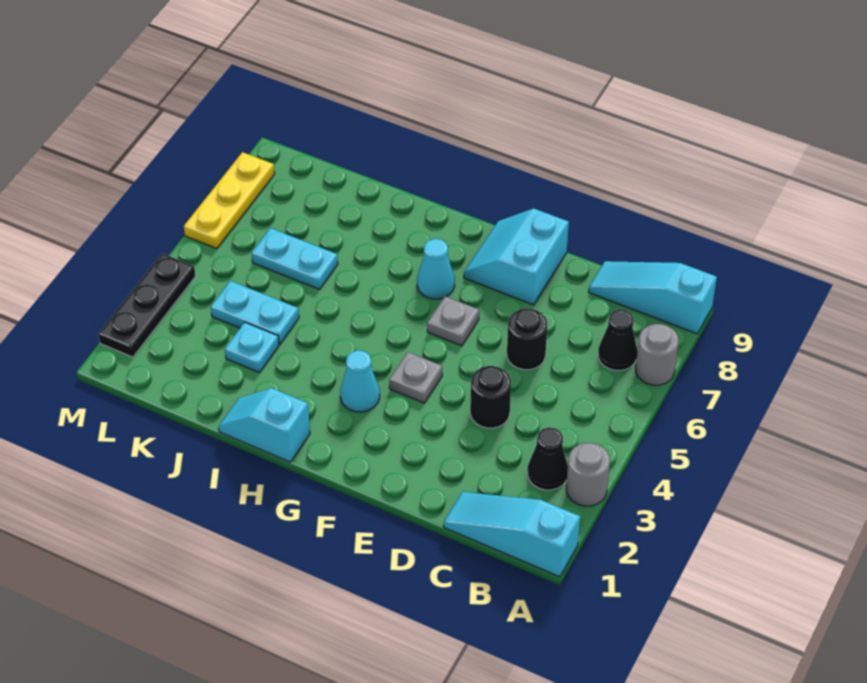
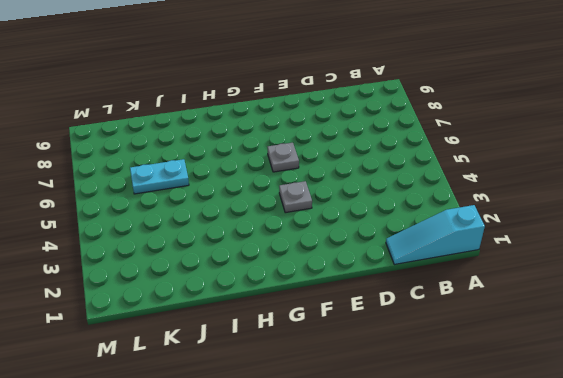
none -> grey round brick A3 level 1
none -> grey round brick A7 level 1
none -> cyan slope A9:C9 level 1 top A

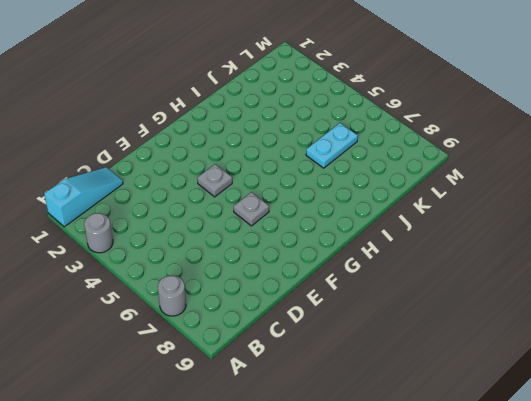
none -> cyan slope A9:C9 level 1 top A
none -> black cone B3 level 1
none -> black cone B7 level 1

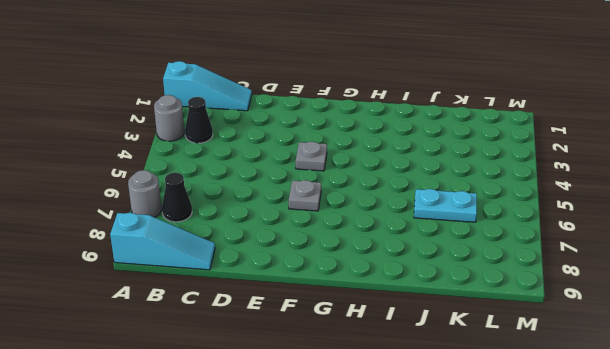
none -> black round brick D4 level 1
none -> black round brick D6 level 1
none -> cyan slope E8:F9 level 1 top E

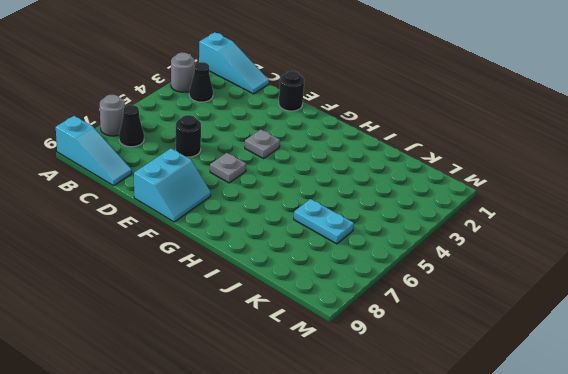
black round brick E1 level 1 -> black round brick D4 level 1
none -> cyan cone G3 level 1
none -> cyan cone G7 level 1
none -> cyan slope H1:I1 level 1 top H

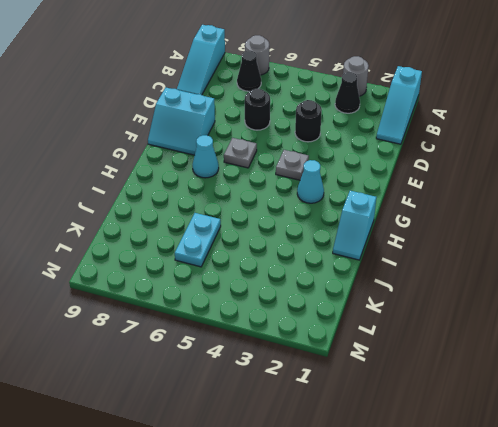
none -> cyan plate J3 level 1
none -> cyan plate J4:K4 level 1
none -> black plate M2:M4 level 1

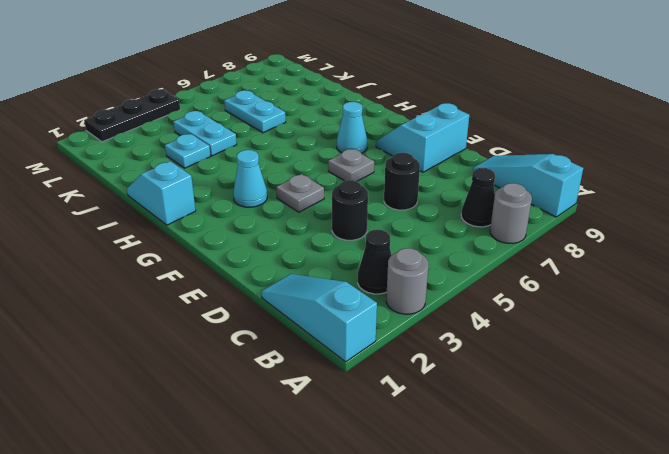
none -> yellow plate M6:M8 level 1

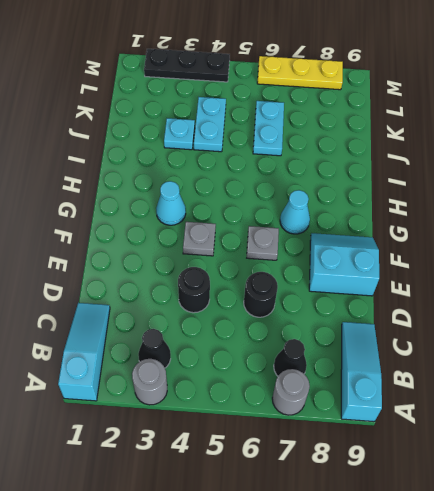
none -> cyan slope H1:I1 level 1 top H

